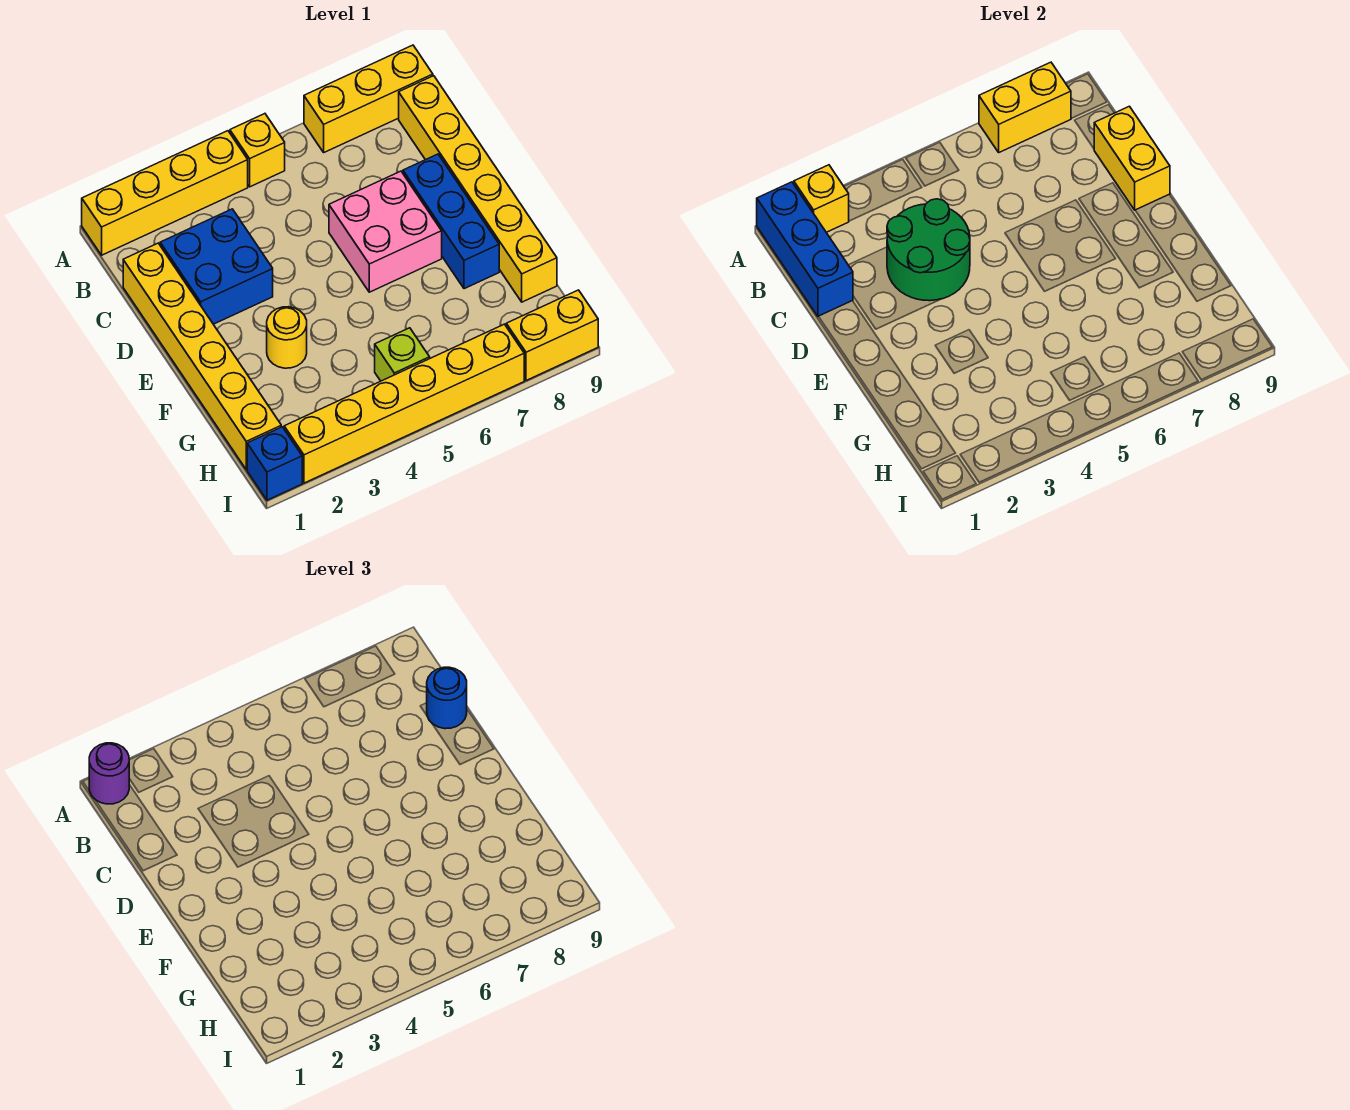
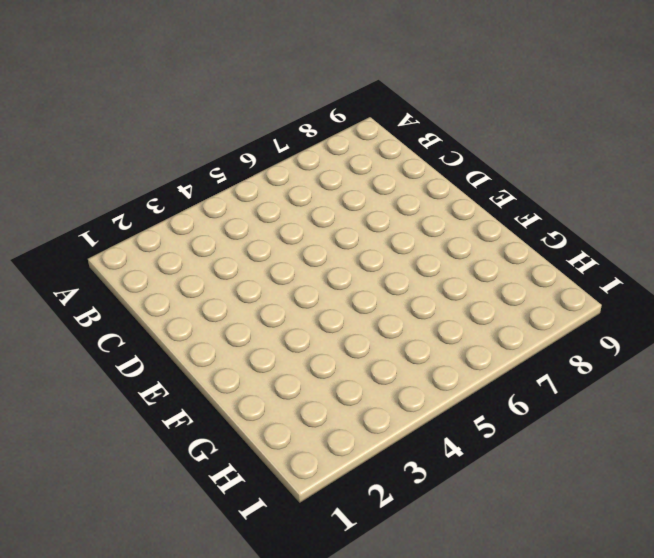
none -> yellow brick A1:A4 level 1
none -> yellow brick A5 level 1
none -> yellow brick A7:A9 level 1

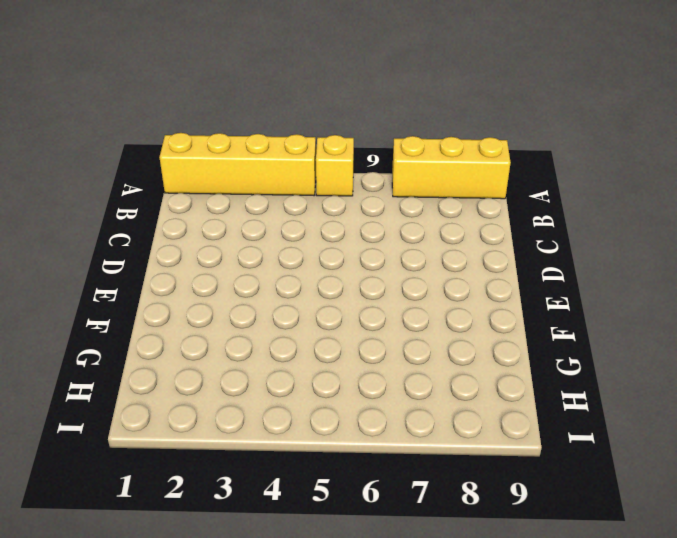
none -> yellow brick B9:G9 level 1
none -> yellow brick C1:H1 level 1
none -> blue brick C2:D3 level 1

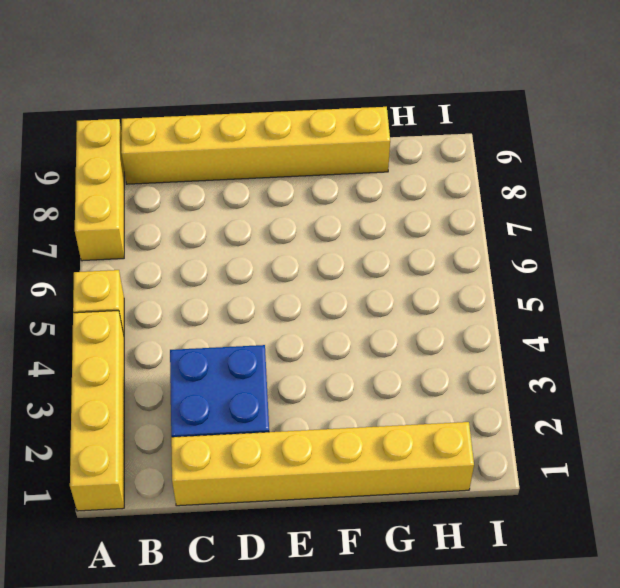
none -> pink brick D6:E7 level 1
none -> blue brick D8:F8 level 1
none -> yellow round brick F3 level 1

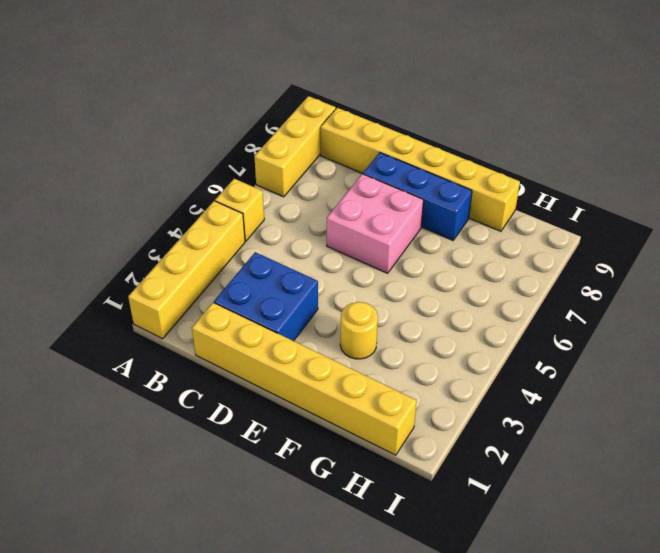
none -> lime brick H5 level 1
none -> blue brick I1 level 1
none -> yellow brick I2:I7 level 1

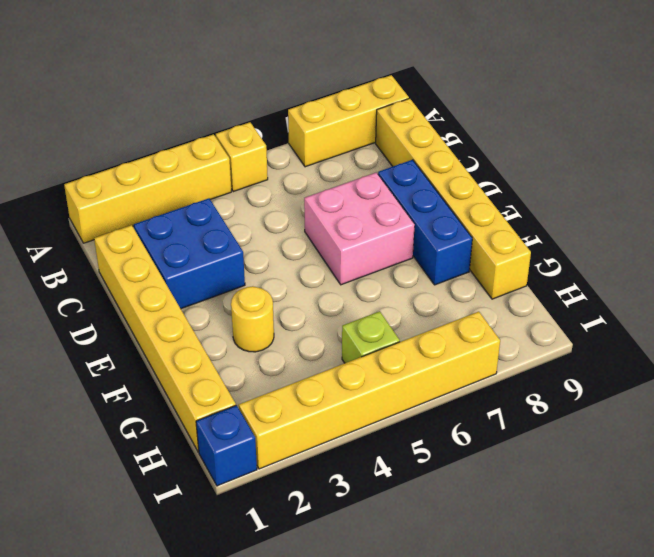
none -> yellow brick I8:I9 level 1
none -> blue brick A1:C1 level 2
none -> yellow brick A2 level 2

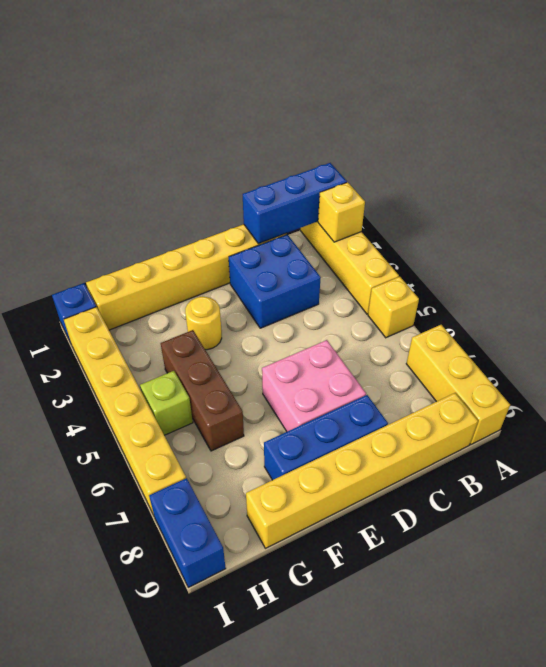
brown brick G4:G6 level 1 -> none
blue brick I8:I9 level 1 -> yellow brick I8:I9 level 1
none -> yellow brick A7:A8 level 2
none -> green round brick C3:D4 level 2
none -> yellow brick C9:D9 level 2

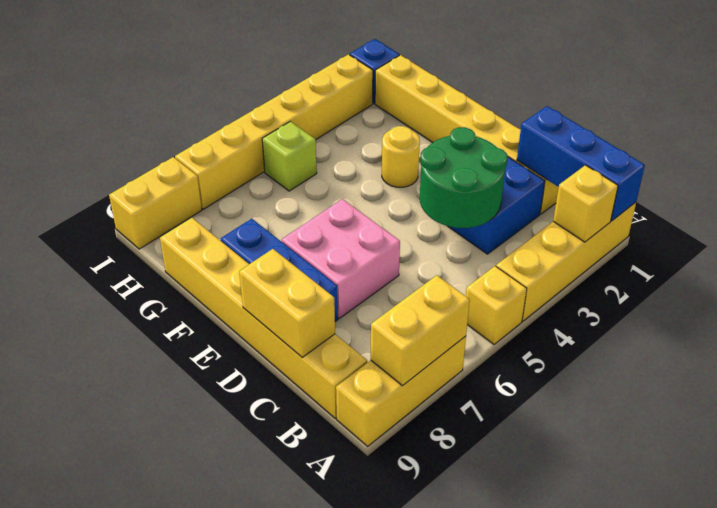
none -> purple round brick A1 level 3
none -> blue round brick C9 level 3

